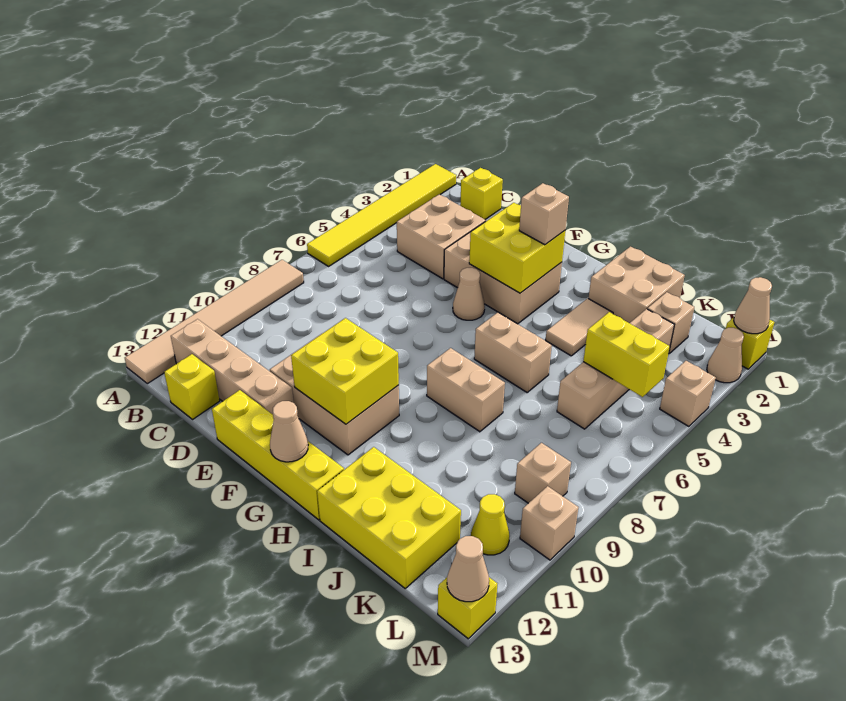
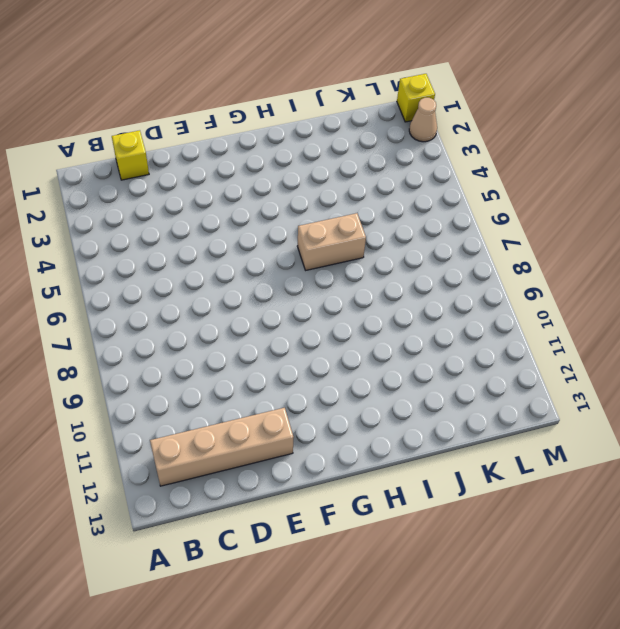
none -> yellow tile A1:A6 level 1
none -> tan tile A8:A13 level 1
none -> tan brick C3:D4 level 1
none -> yellow brick C13 level 1

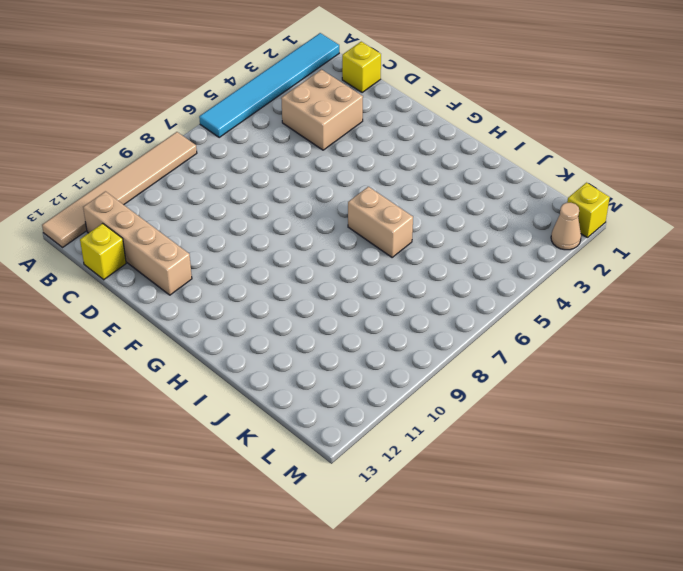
cyan tile A1:A6 level 1 -> yellow tile A1:A6 level 1
none -> tan brick E3:G4 level 1
none -> tan brick E10:G11 level 1
none -> yellow brick E13:H13 level 1
none -> tan cone F5 level 1

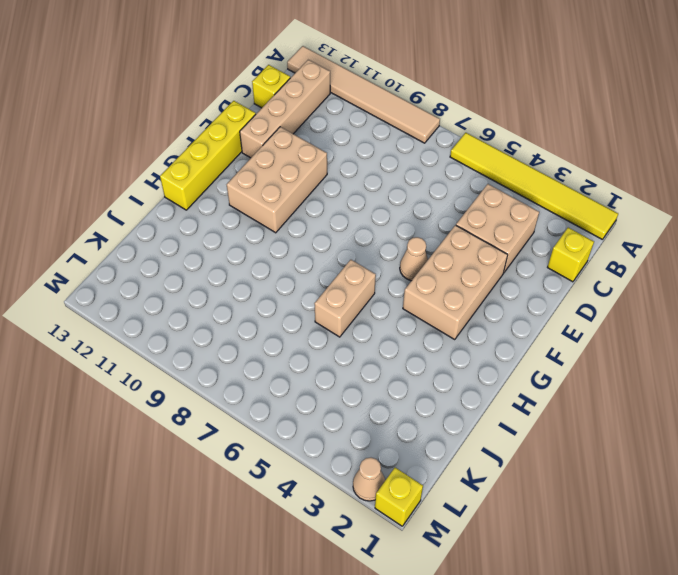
none -> tan brick H8:I8 level 1
none -> tan brick I1:J2 level 1
none -> tan tile I3:I4 level 1
none -> yellow brick I12:K13 level 1

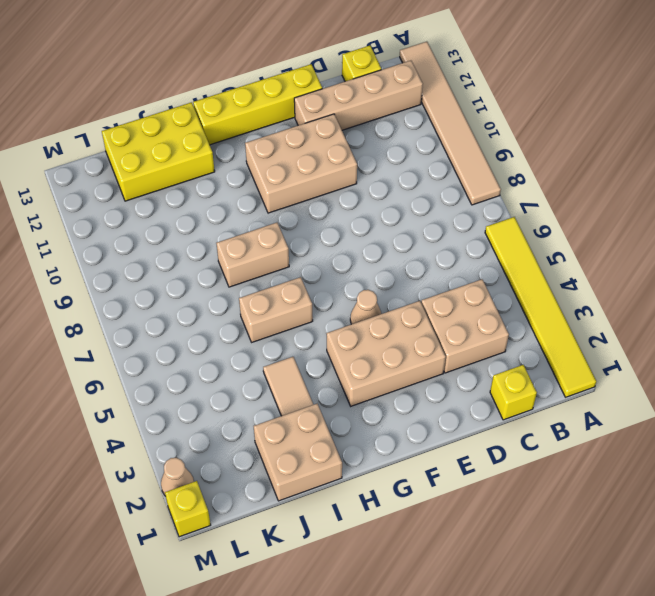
none -> tan brick K2 level 1
none -> tan brick K3:K6 level 1
none -> tan brick L9 level 1
none -> yellow cone L11 level 1

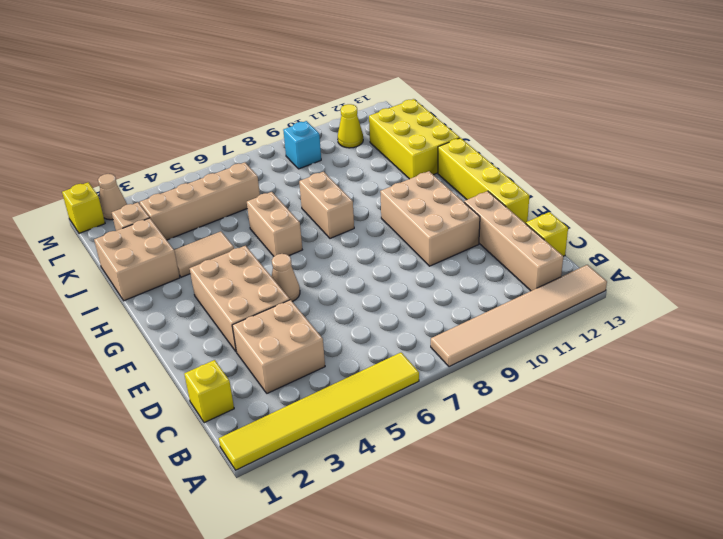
cyan brick L9 level 1 -> tan brick L9 level 1
none -> tan brick M4 level 1
none -> tan brick M10 level 1
none -> yellow brick M13 level 1
none -> yellow brick F3:G4 level 2

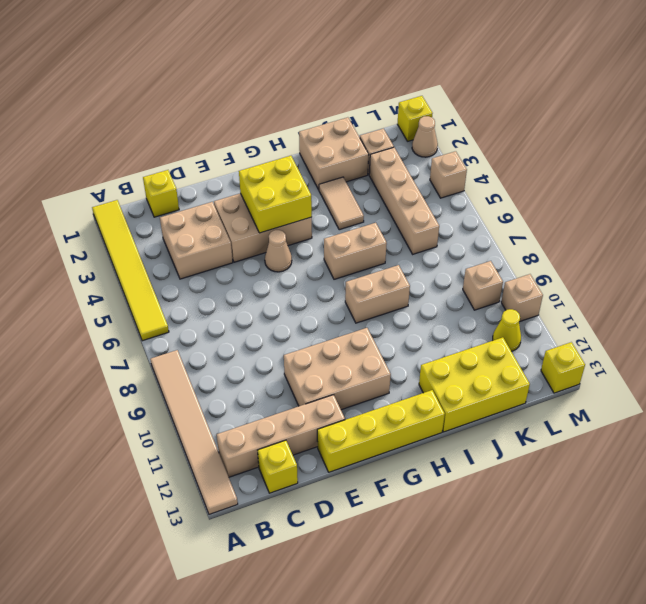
none -> yellow brick F10:G11 level 2
none -> tan cone G13 level 2
none -> yellow brick K5:L5 level 2
none -> tan cone M1 level 2

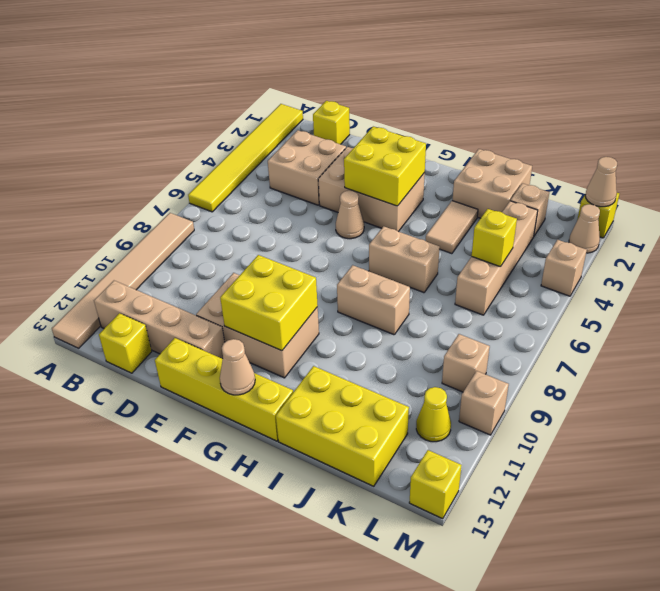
yellow brick K5 level 2 -> yellow brick K5:L5 level 2
none -> tan cone M13 level 2
none -> tan brick G3 level 3

